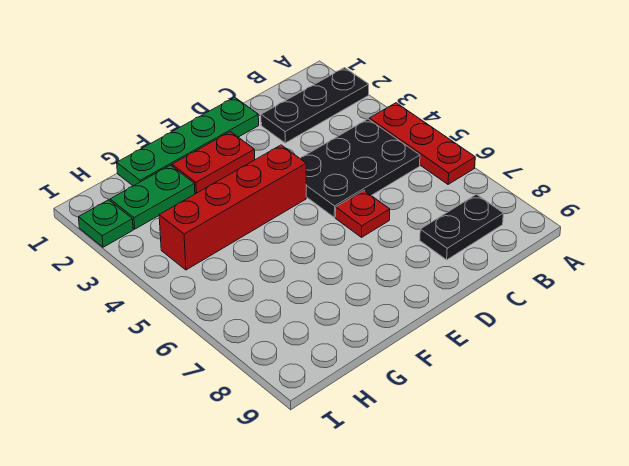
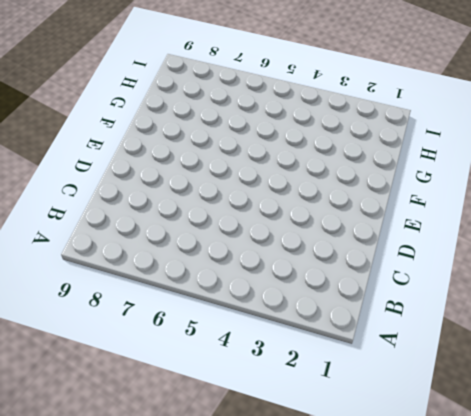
none -> black plate A2:C2 level 1
none -> red plate A4:A6 level 1

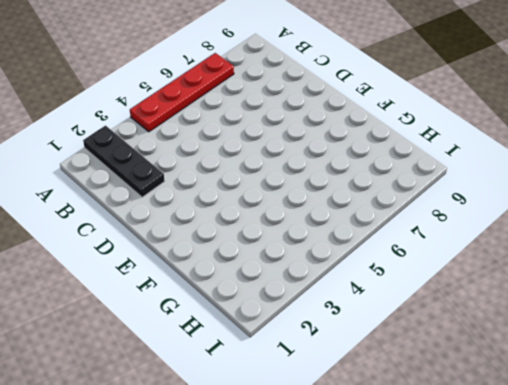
red plate A4:A7 level 1 -> red plate A4:A6 level 1
none -> black plate B4:D5 level 1
none -> black plate B8:C8 level 1

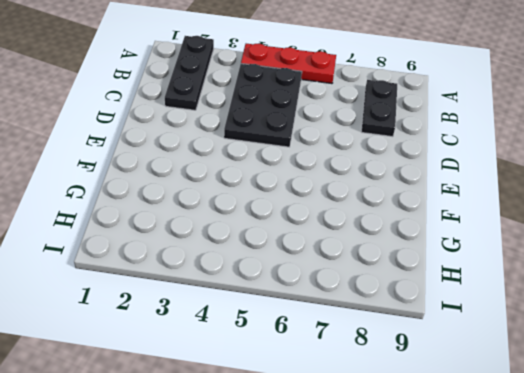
none -> green plate D1:G1 level 1
none -> red plate D6 level 1

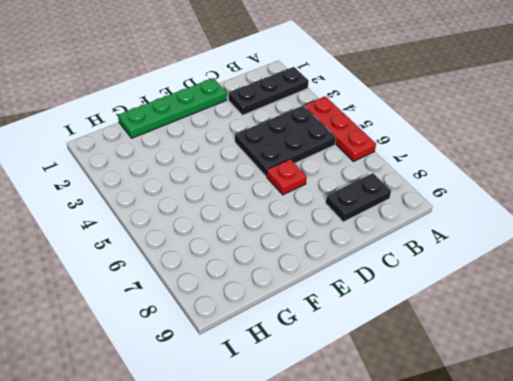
none -> red plate E2:F2 level 1
none -> red brick E4:H4 level 1

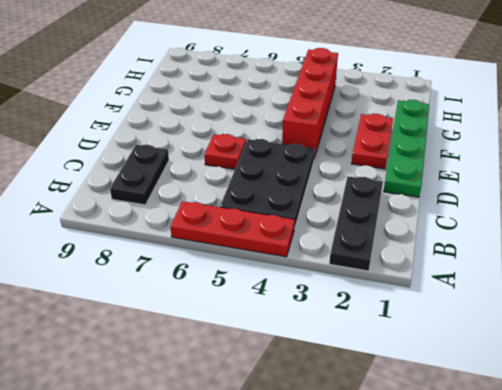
none -> green plate G2:H2 level 1
none -> green plate I2 level 1

